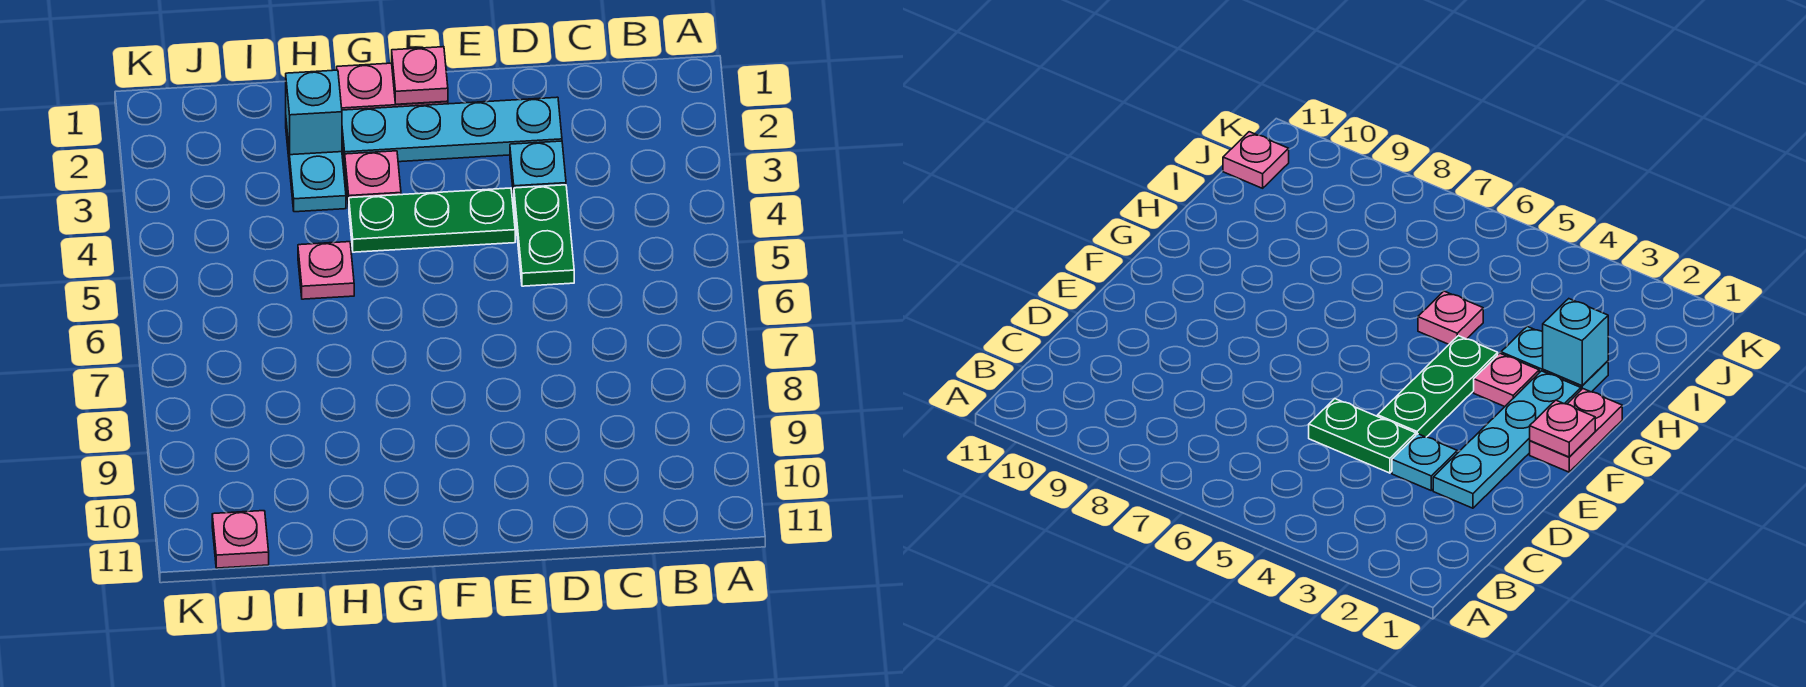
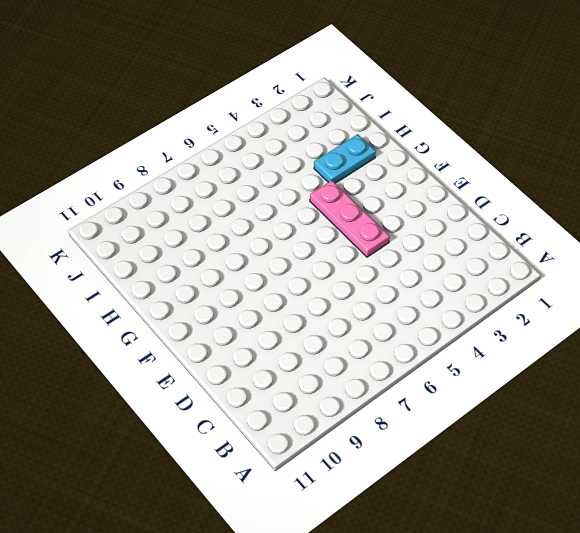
pink plate E4:G4 level 1 -> green plate E4:G4 level 1
none -> cyan plate D2:G2 level 1
none -> cyan plate D3 level 1

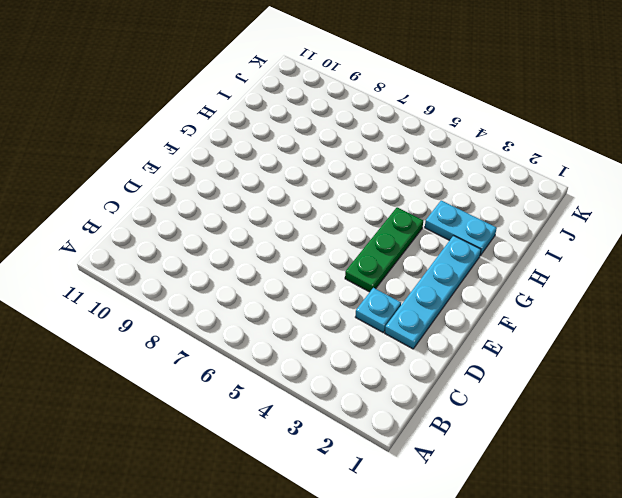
none -> green plate D4:D5 level 1
none -> pink plate F1:G1 level 1

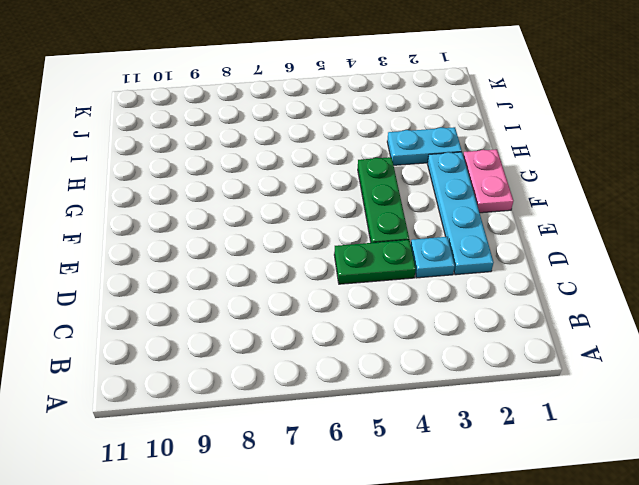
none -> pink plate G3 level 1
none -> pink plate H5 level 1

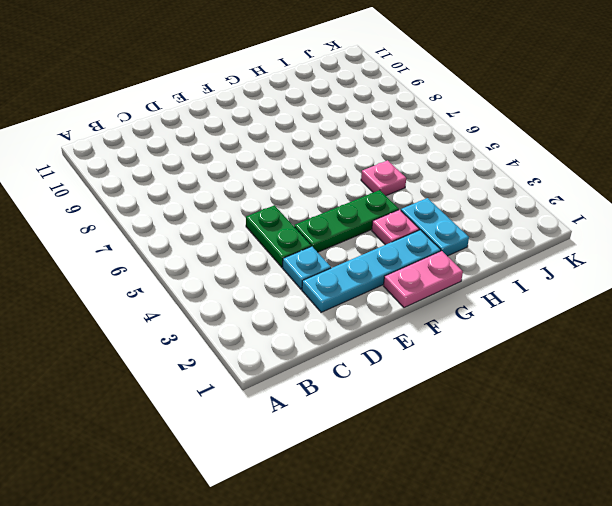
none -> pink plate J11 level 1
none -> pink plate F1 level 2

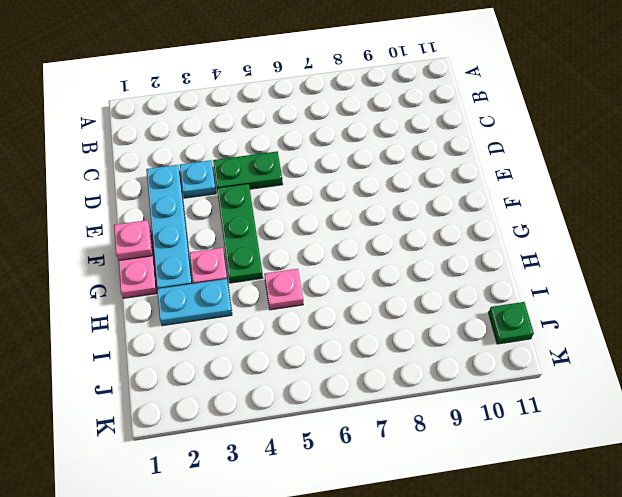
green plate J11 level 1 -> pink plate J11 level 1
none -> cyan brick H2 level 2

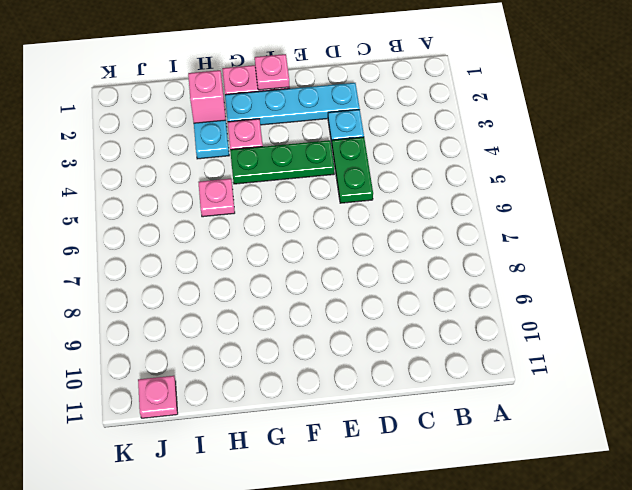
pink brick H2 level 2 -> cyan brick H2 level 2

